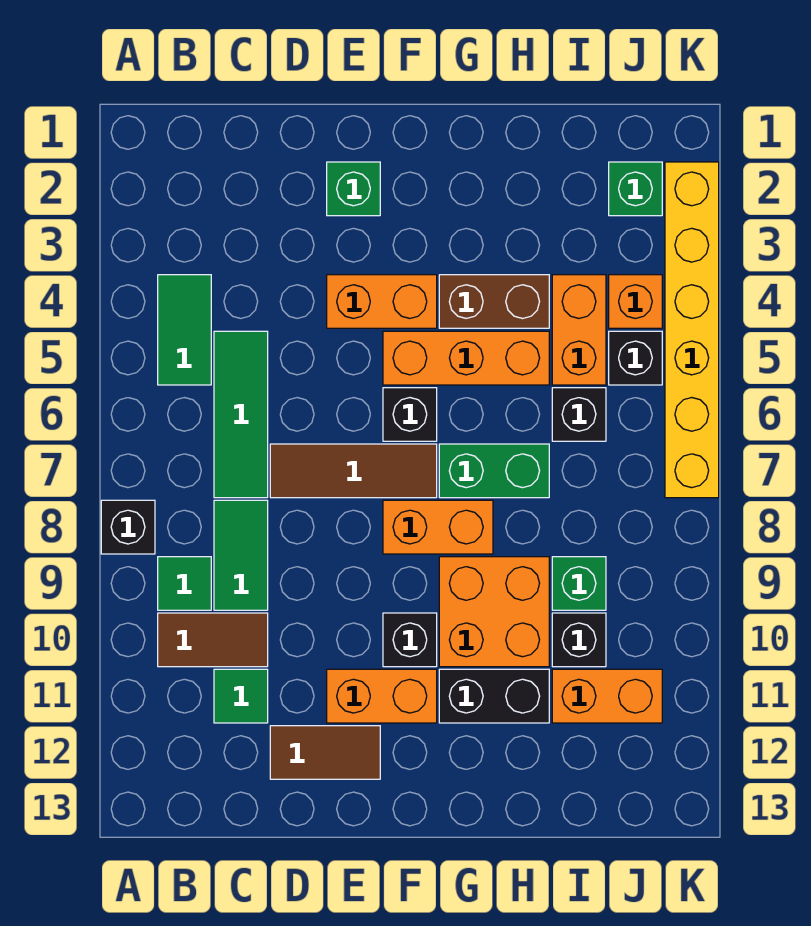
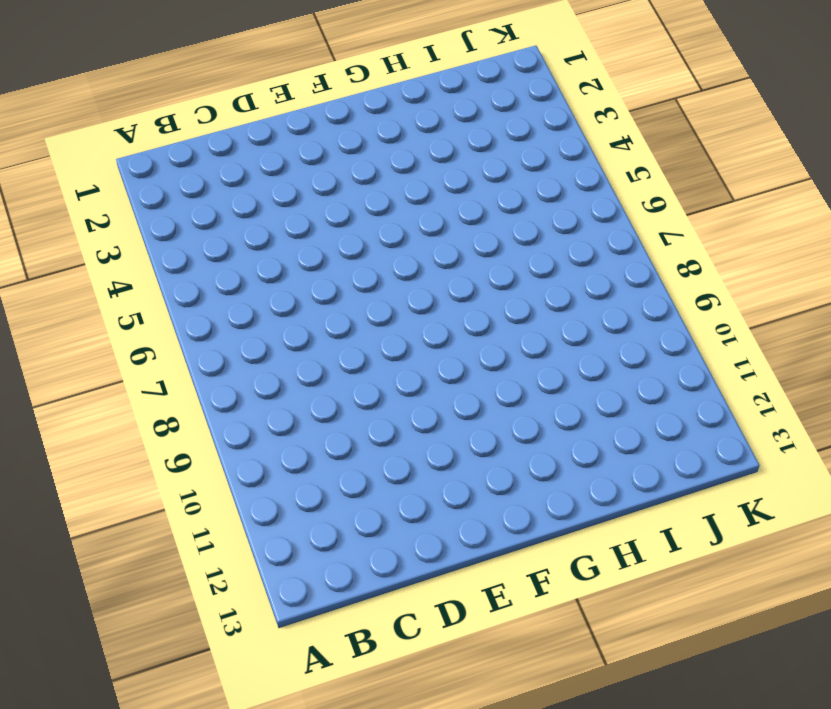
none -> black brick A8 level 1
none -> green tile B4:B5 level 1
none -> green tile B9 level 1

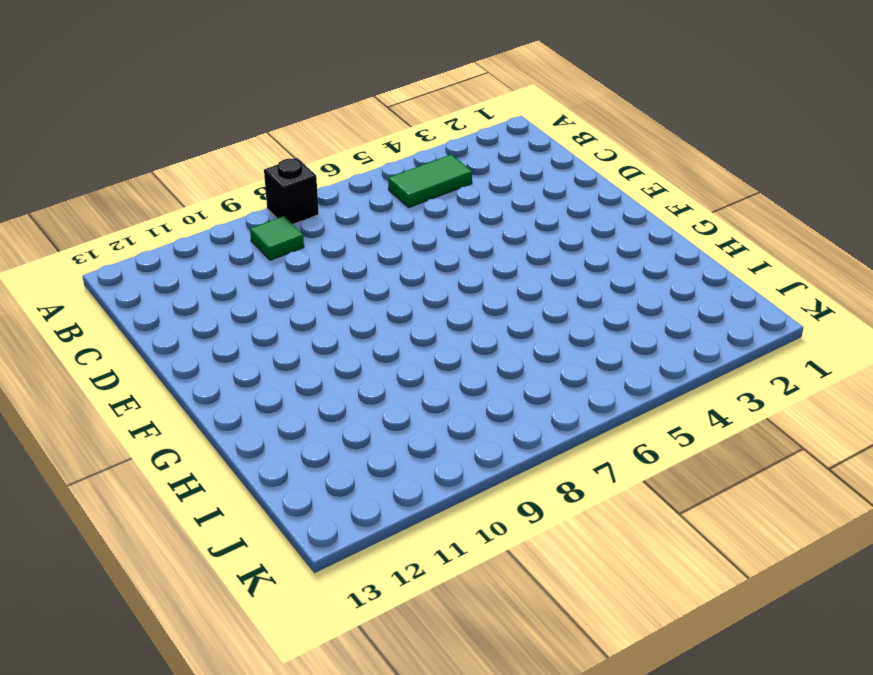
none -> brown tile B10:C10 level 1
none -> green tile C5:C7 level 1
none -> green tile C8:C9 level 1

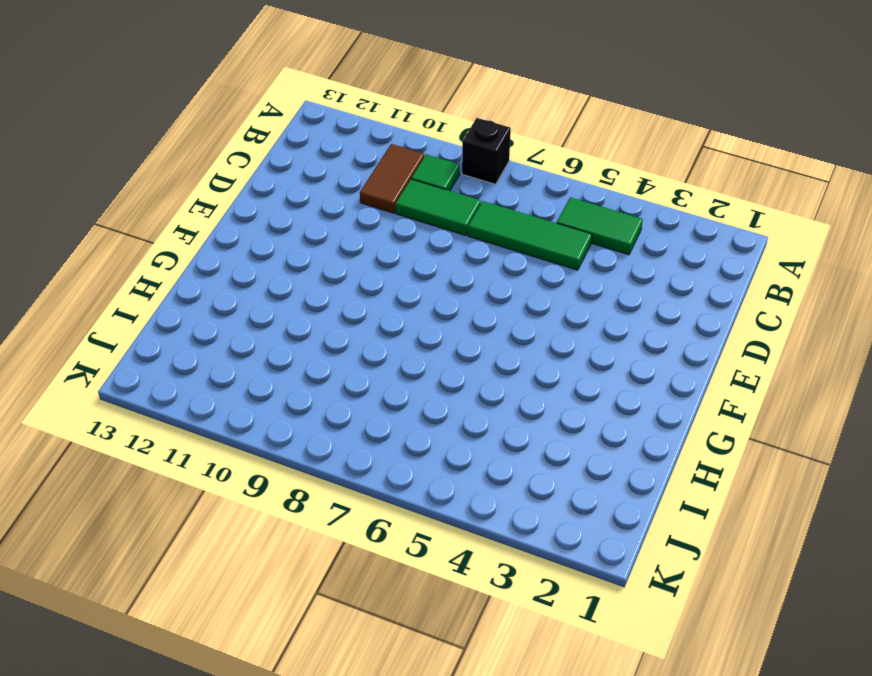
none -> green tile C11 level 1
none -> brown tile D7:F7 level 1
none -> brown tile D12:E12 level 1

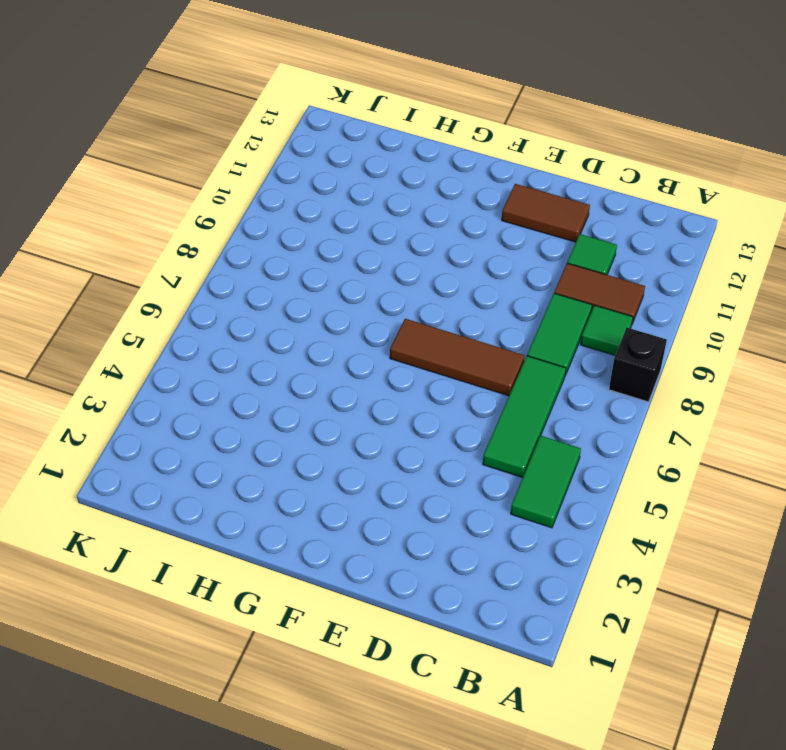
none -> green brick E2 level 1
none -> orange brick E4:F4 level 1
none -> orange brick E11:F11 level 1

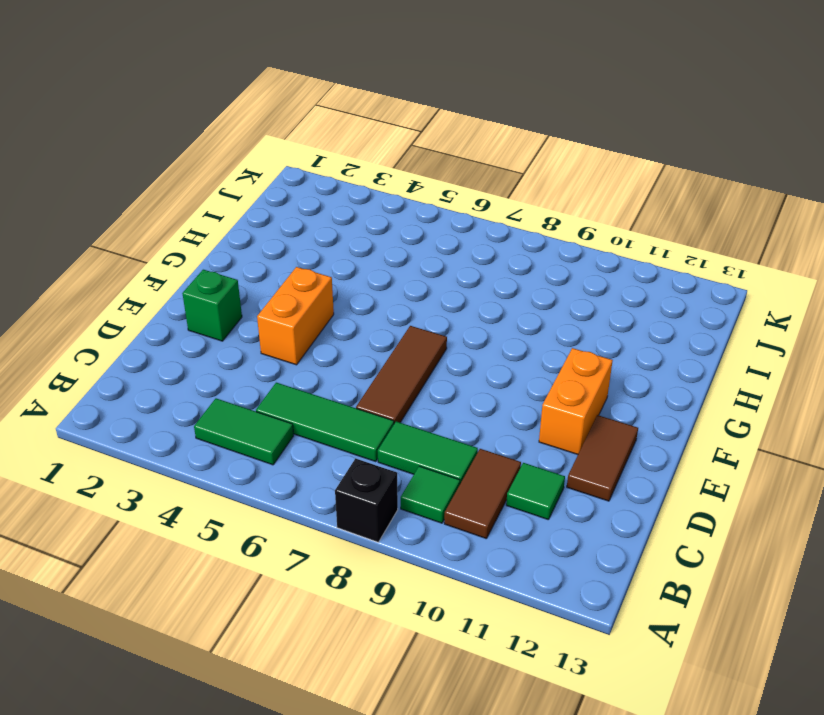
none -> orange brick F5:H5 level 1
none -> black brick F6 level 1
none -> orange brick F8:G8 level 1

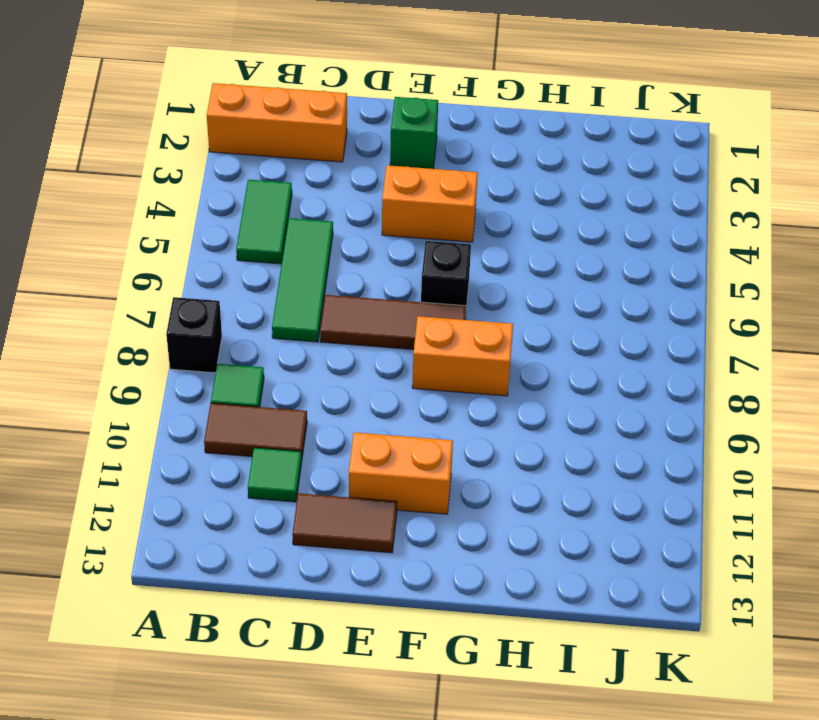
orange brick A2:C2 level 1 -> orange brick F5:H5 level 1
none -> green tile C8:C9 level 1
none -> black brick F10 level 1
none -> brown brick G4:H4 level 1

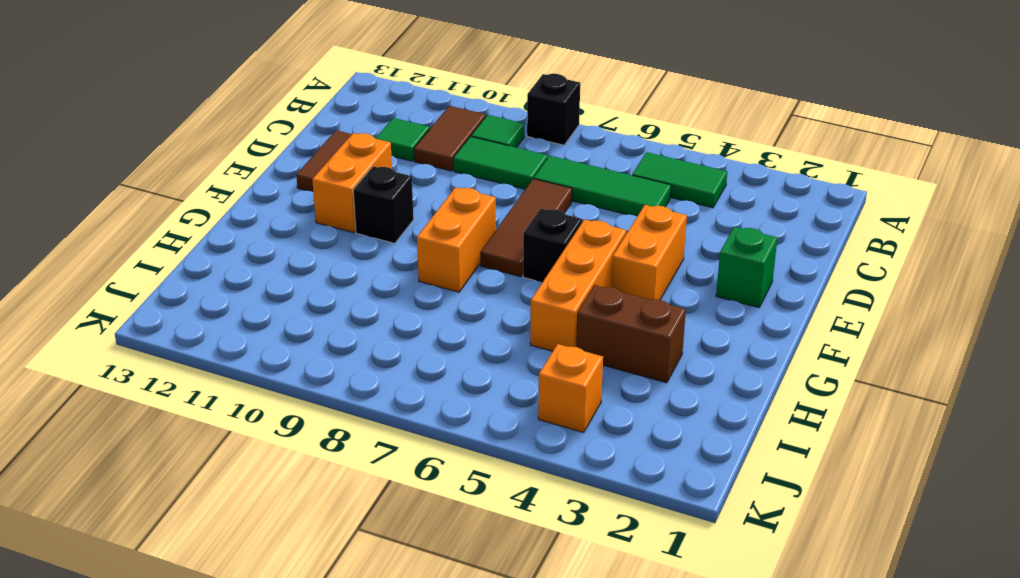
brown brick H3:H4 level 1 -> brown brick G4:H4 level 1
none -> green brick G7:H7 level 1
none -> orange brick G9:H10 level 1
none -> black brick G11:H11 level 1

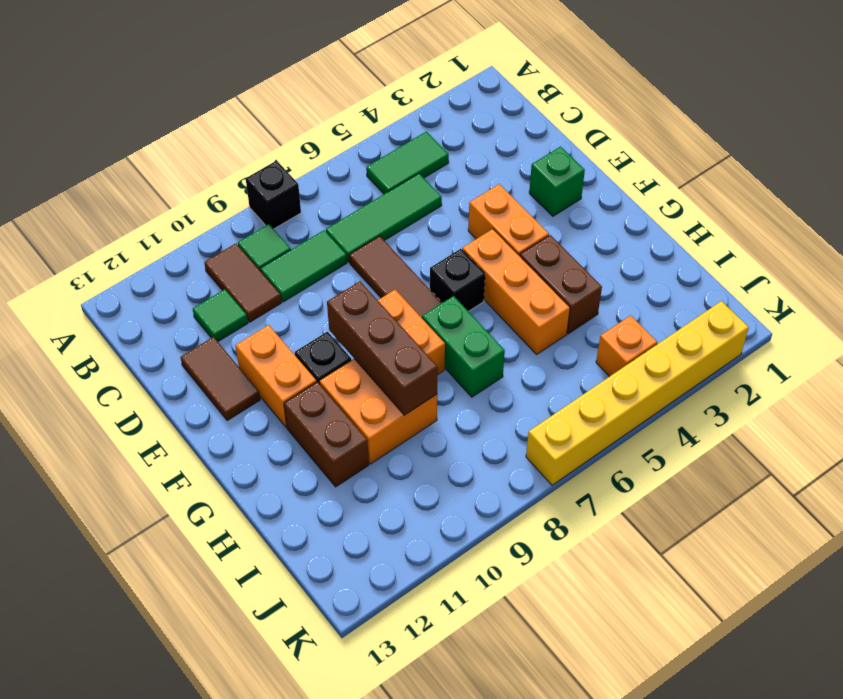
brown brick F9:H9 level 2 -> none
brown brick G11:H11 level 1 -> black brick G11:H11 level 1
none -> orange brick I4:I5 level 1
none -> black brick I6 level 1
none -> green brick I9 level 1

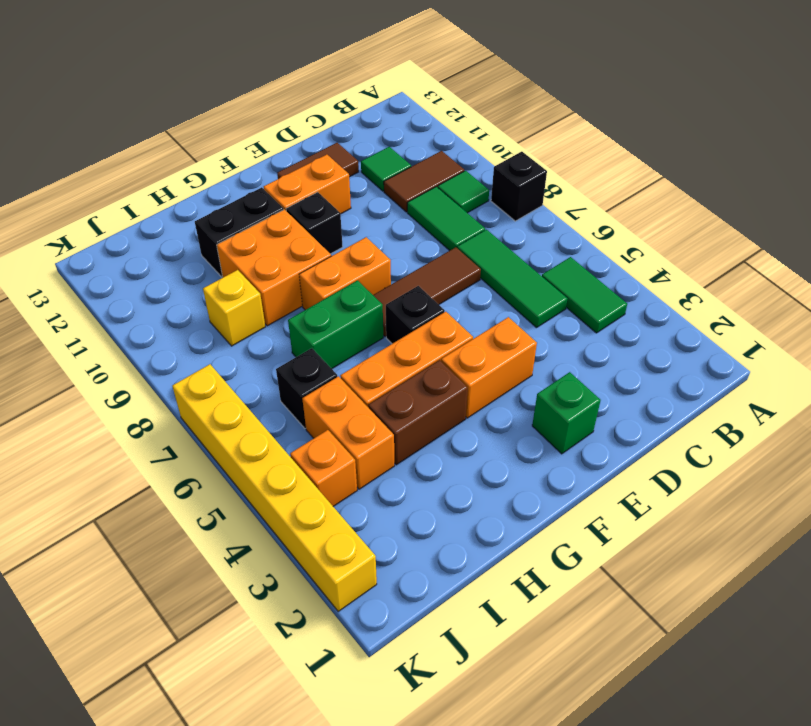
yellow brick I9 level 1 -> green brick I9 level 1
none -> black brick I10 level 1
none -> orange brick I11:J11 level 1
none -> green brick J2 level 1

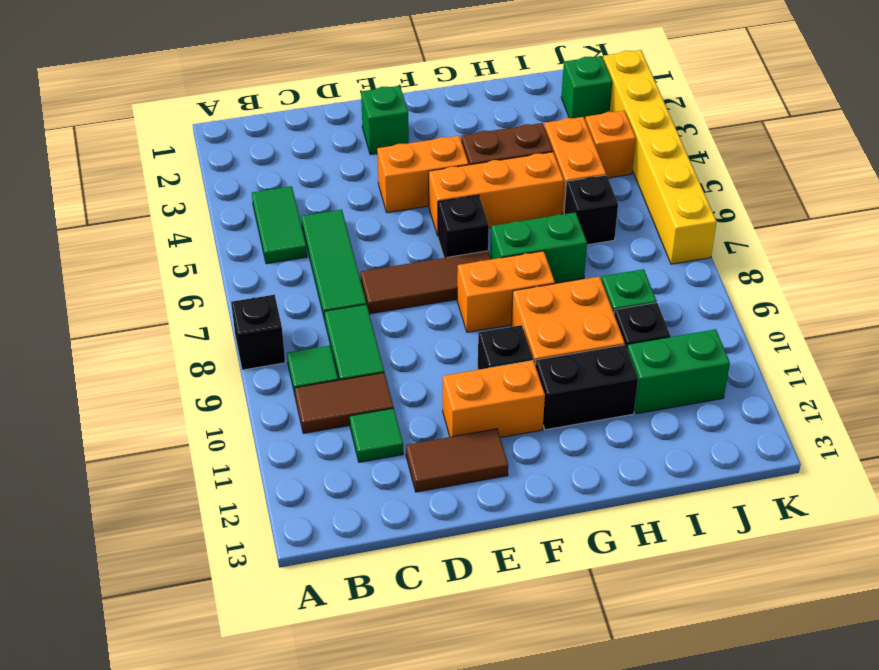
green brick I11:J11 level 1 -> orange brick I11:J11 level 1
none -> black brick J5 level 1

